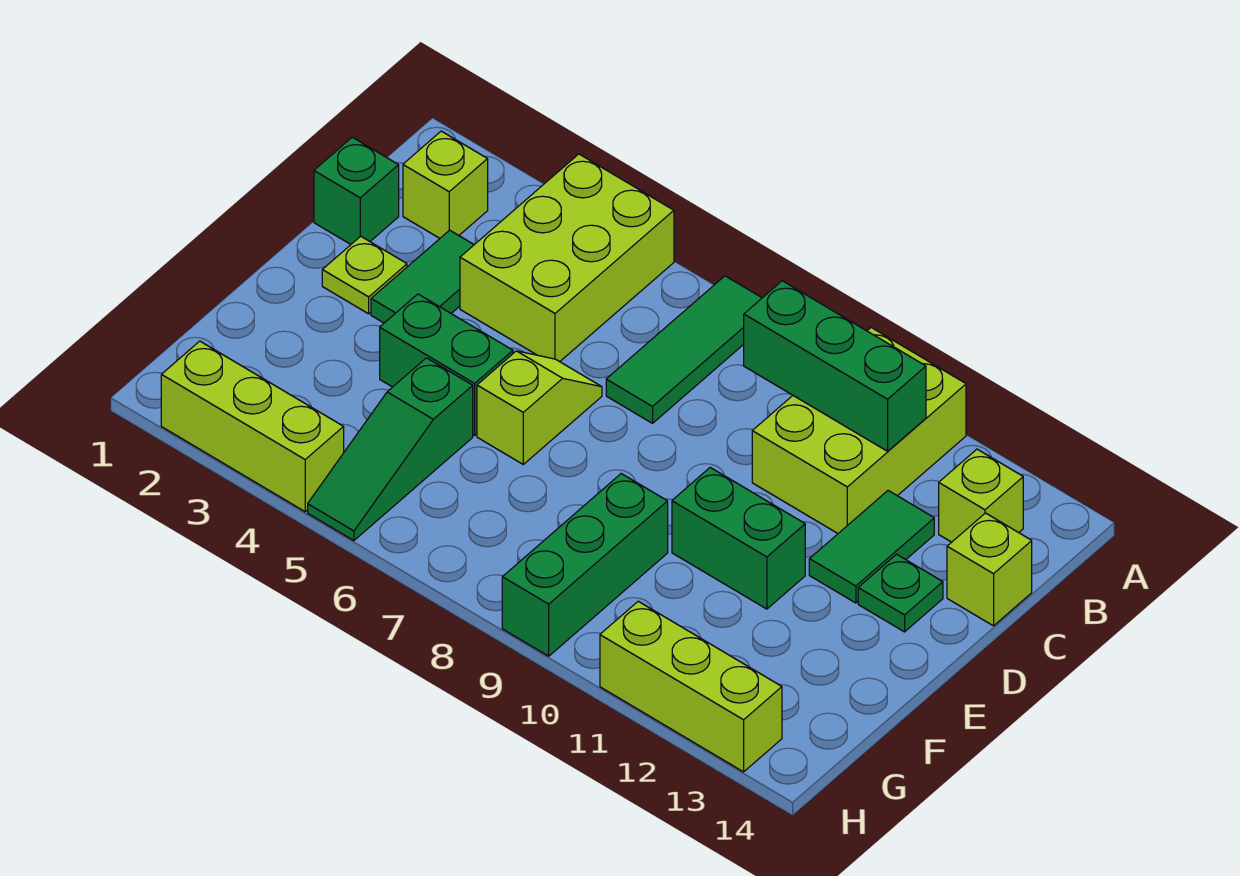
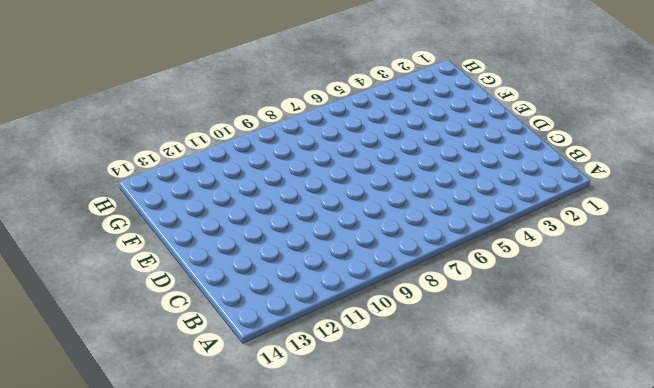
none -> lime brick A4:C5 level 1
none -> green tile A7:C7 level 1
none -> lime brick A10:C11 level 1

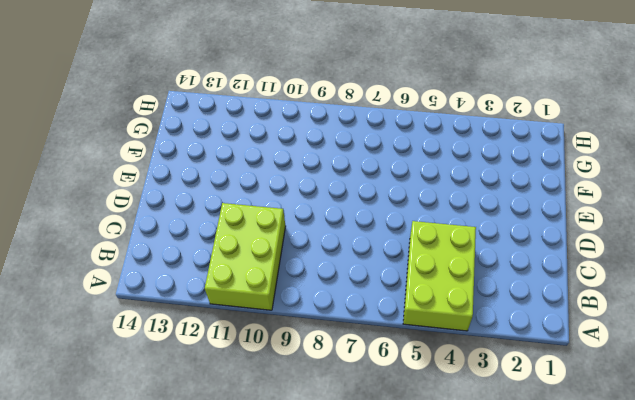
none -> green tile A7:C7 level 1
none -> lime brick B2 level 1
none -> lime brick B13 level 1

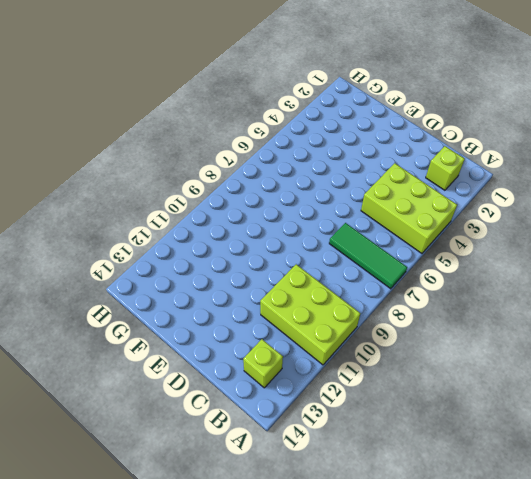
none -> green brick C1 level 1
none -> green tile C3:D3 level 1
none -> green tile C12:D12 level 1

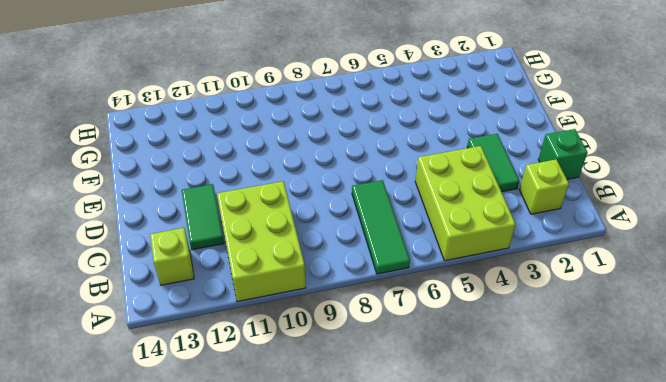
none -> lime brick C14 level 1
none -> lime plate D2 level 1
none -> lime slope D6:E6 level 1 top E

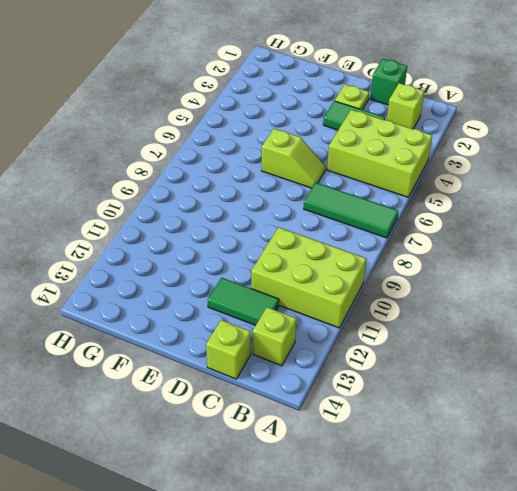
none -> green plate D13 level 1
none -> green brick E4:E5 level 1
none -> green brick E10:E11 level 1

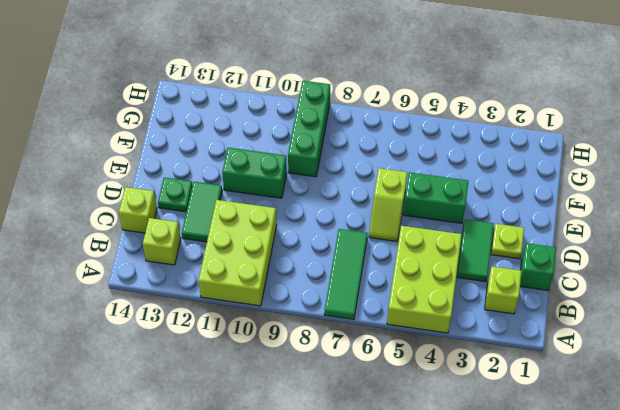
none -> green slope F5:H5 level 1 top F
none -> lime brick H2:H4 level 1
none -> lime brick H11:H13 level 1

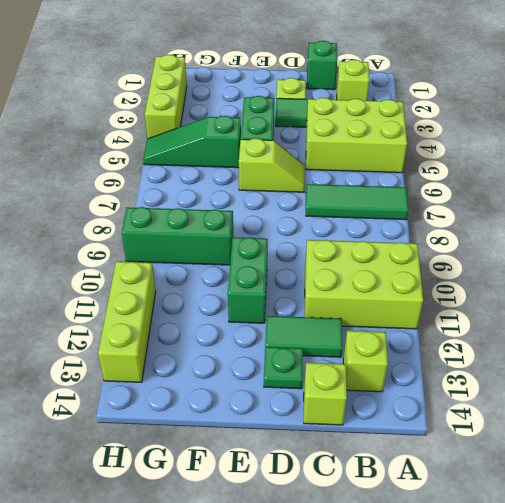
none -> green brick B9:B11 level 2

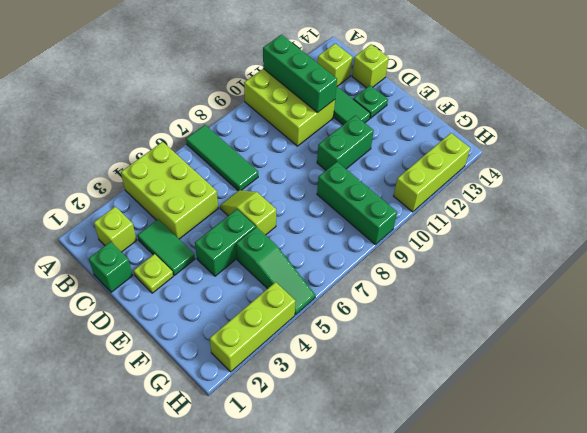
green brick A11:C11 level 2 -> green brick B9:B11 level 2

